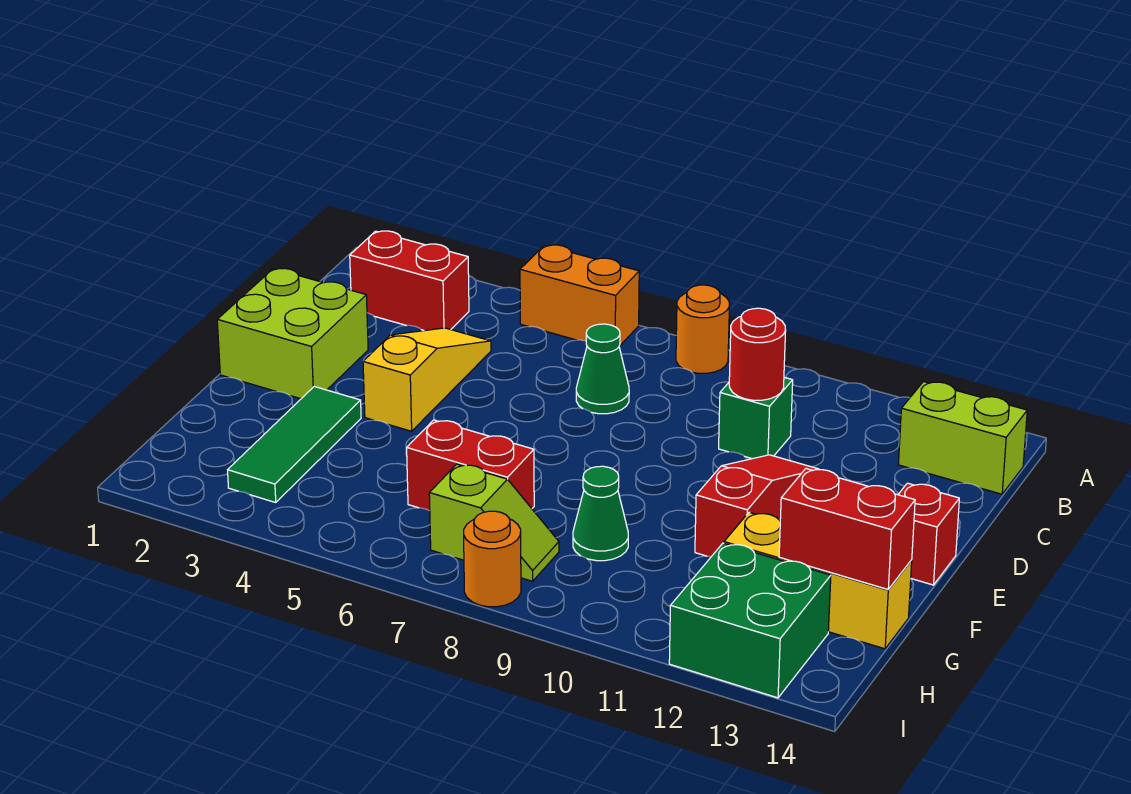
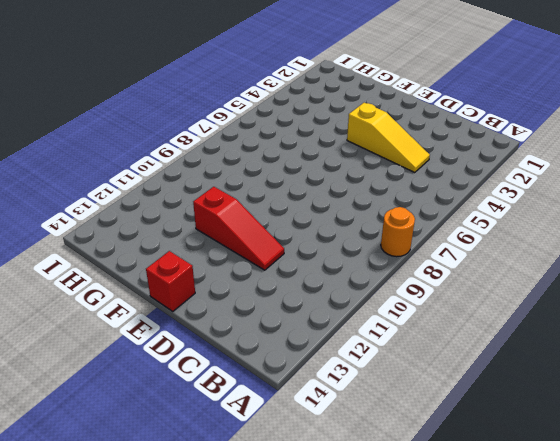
none -> orange brick A5:A6 level 1
none -> red brick B2:B3 level 1
none -> lime brick B13:B14 level 1

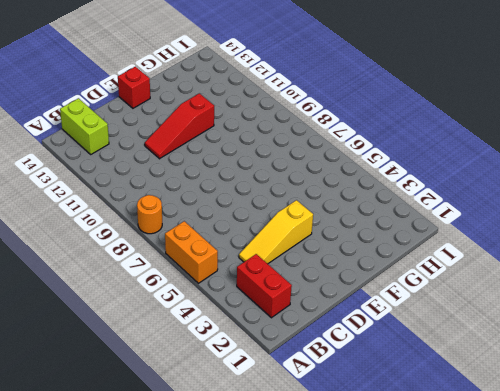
none -> green cone C7 level 1
none -> green brick C10 level 1
none -> lime brick D1:E2 level 1

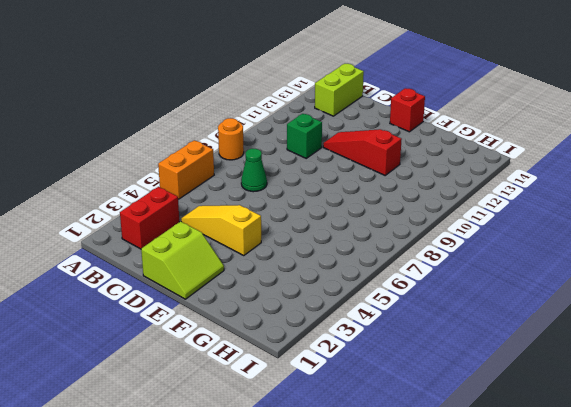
lime slope D1:E2 level 1 top D -> lime brick D1:E2 level 1
none -> green tile F3:H3 level 1
none -> red brick G6:G7 level 1
none -> green cone G9 level 1

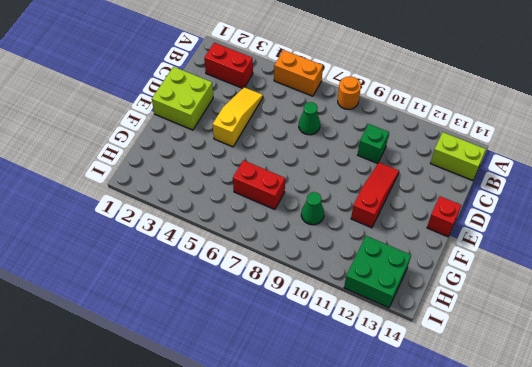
none -> green tile F3:H3 level 1
none -> yellow brick G12:G14 level 1
none -> lime slope H7:H8 level 1 top 7

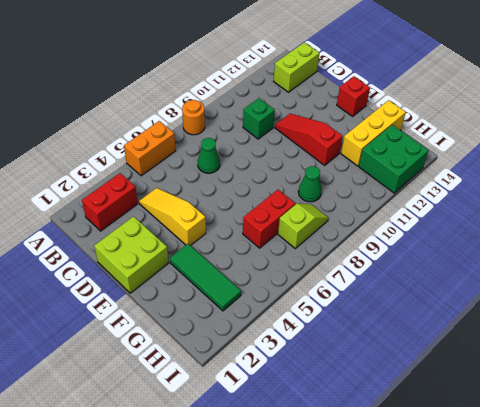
none -> orange round brick I8 level 1
none -> red round brick C10 level 2
none -> red brick G13:G14 level 2

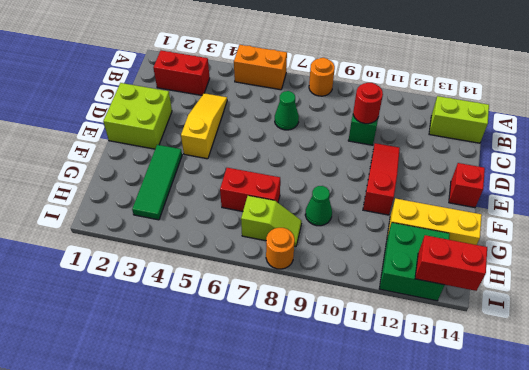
red brick I13:I14 level 2 -> red brick G13:G14 level 2

